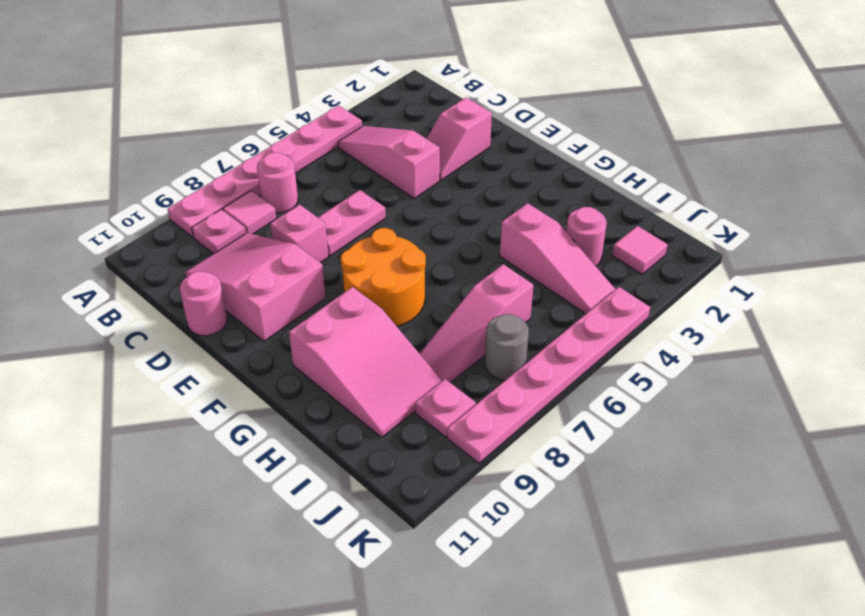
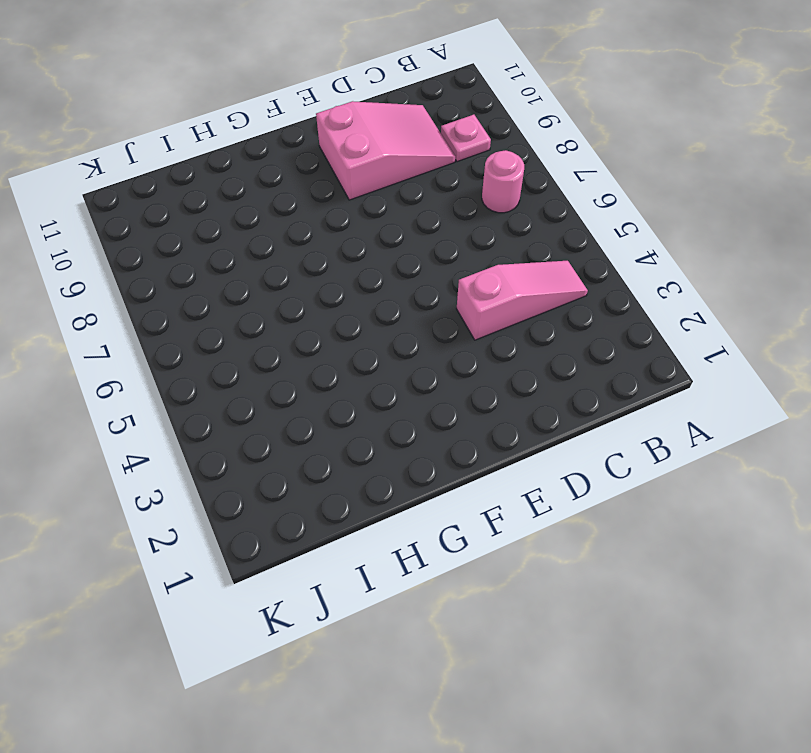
none -> pink plate A4:A9 level 1
none -> pink tile B8 level 1
none -> pink slope D2:D3 level 1 top 2

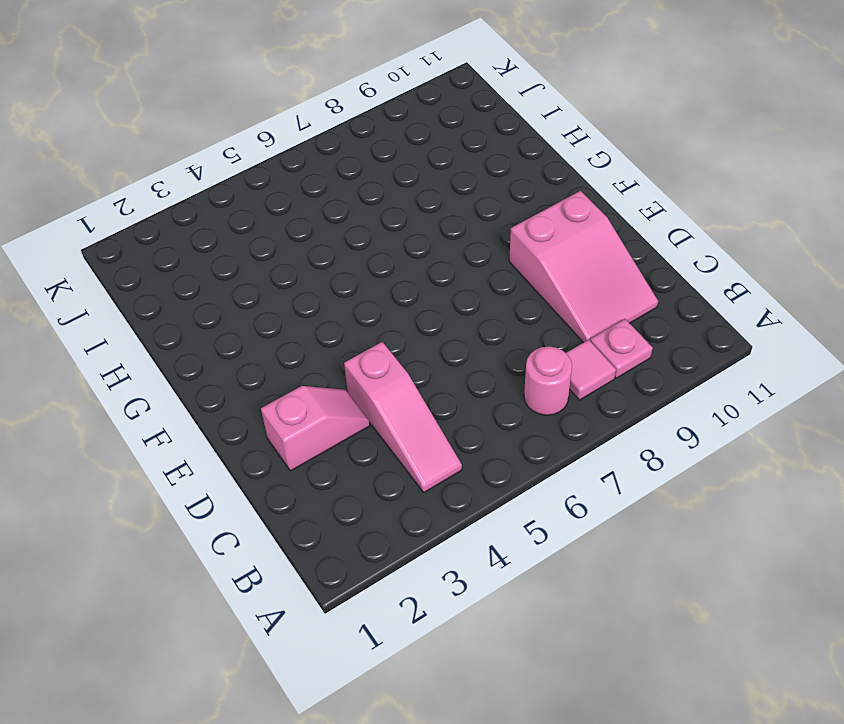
none -> pink plate A4:A9 level 1
none -> pink plate D6:D7 level 1
none -> pink brick D8 level 1

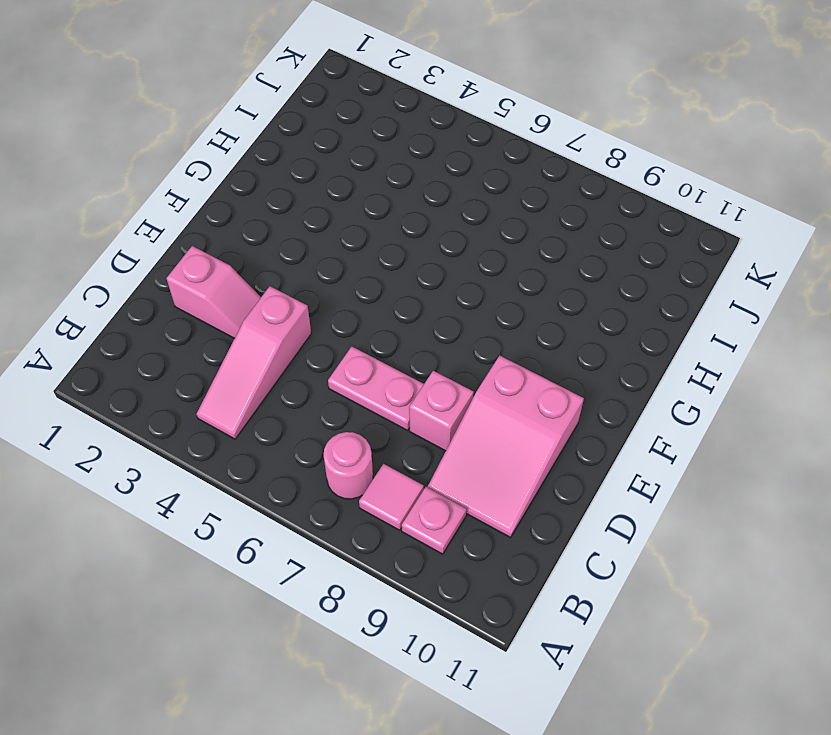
none -> pink plate A4:A9 level 1
none -> pink round brick D11 level 1
none -> orange round brick F7:G8 level 1

